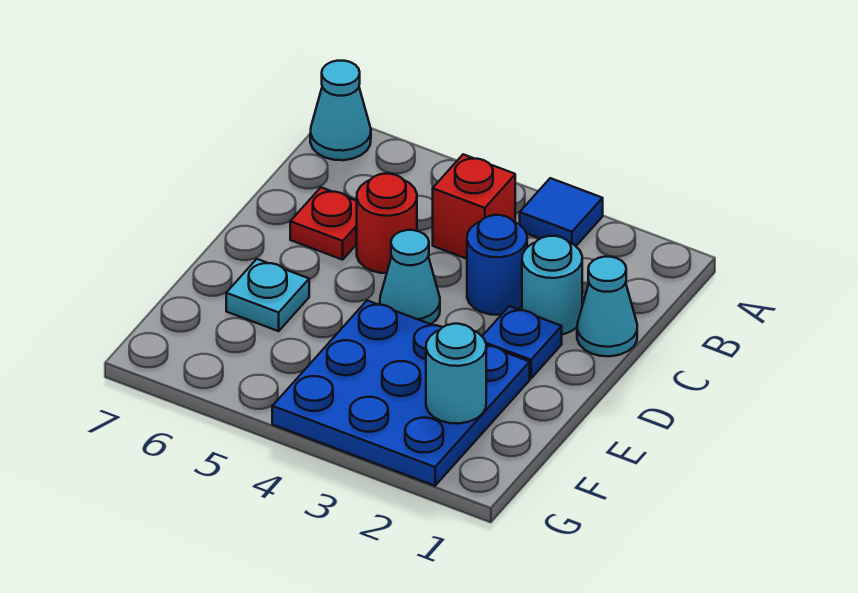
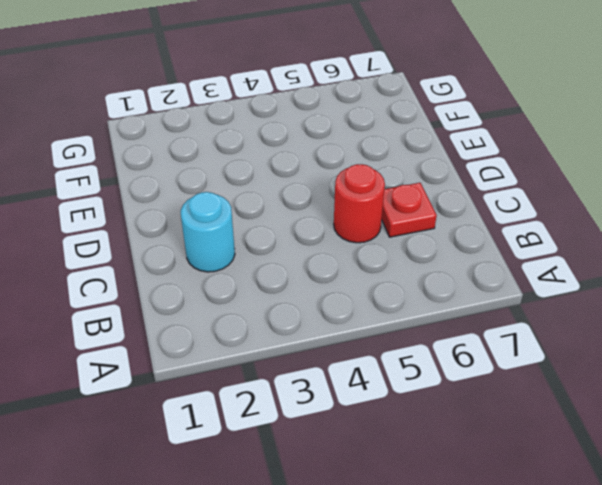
none -> blue tile A3 level 1
none -> cyan cone A7 level 1
none -> red brick B4 level 1

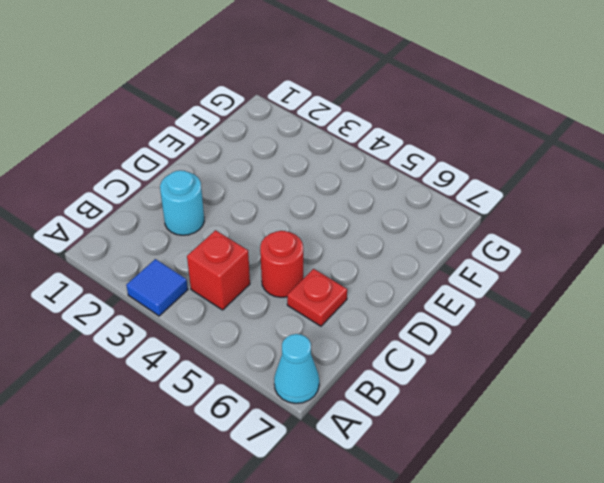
none -> cyan cone C1 level 1
none -> blue round brick C3 level 1
none -> blue plate D2 level 1

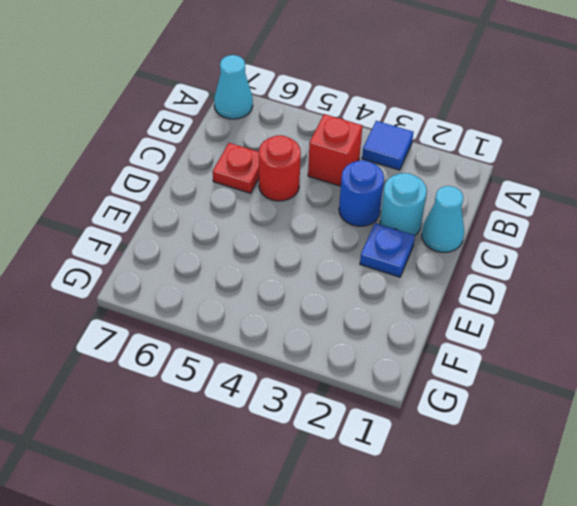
none -> cyan cone D4 level 1
none -> blue plate E2:G4 level 1
none -> cyan plate E6 level 1

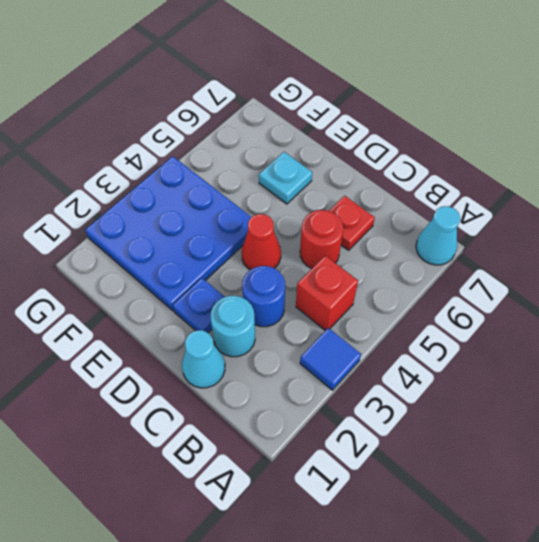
red cone D4 level 1 -> cyan cone D4 level 1
none -> cyan round brick F2 level 2

